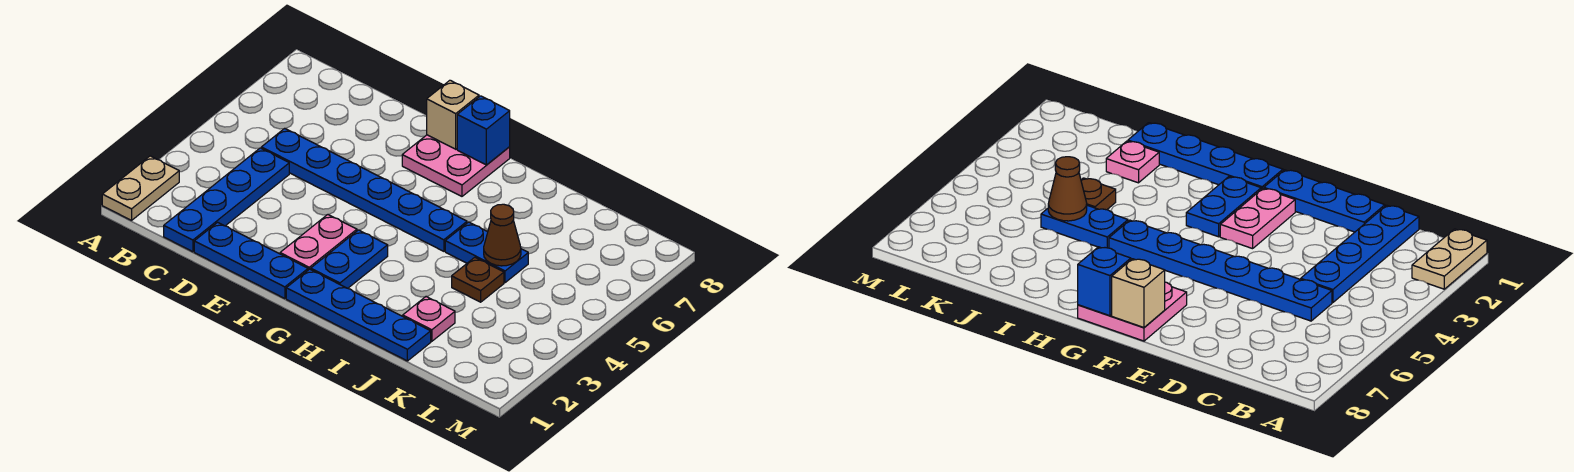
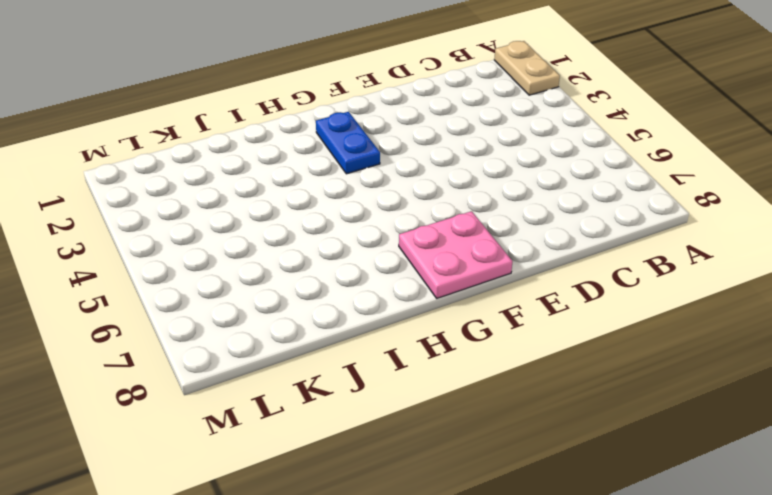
none -> blue plate C1:C4 level 1
none -> blue plate C5:H5 level 1
none -> blue plate D1:F1 level 1

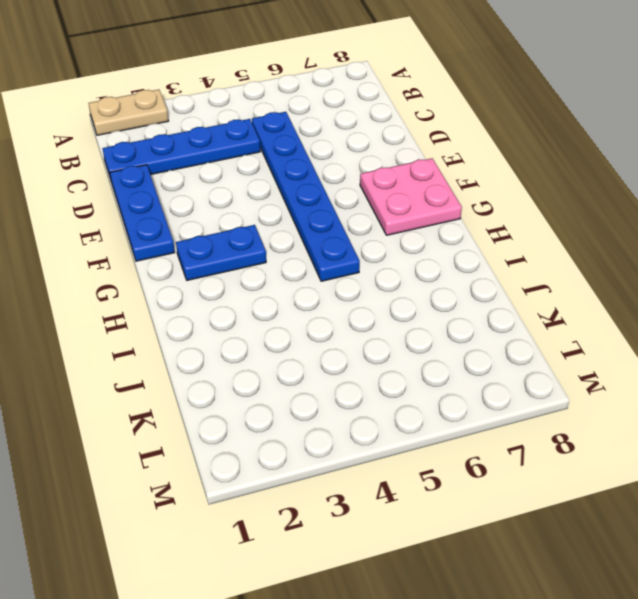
none -> pink plate F2:F3 level 1
none -> blue plate G1:J1 level 1
none -> blue plate I5:J5 level 1

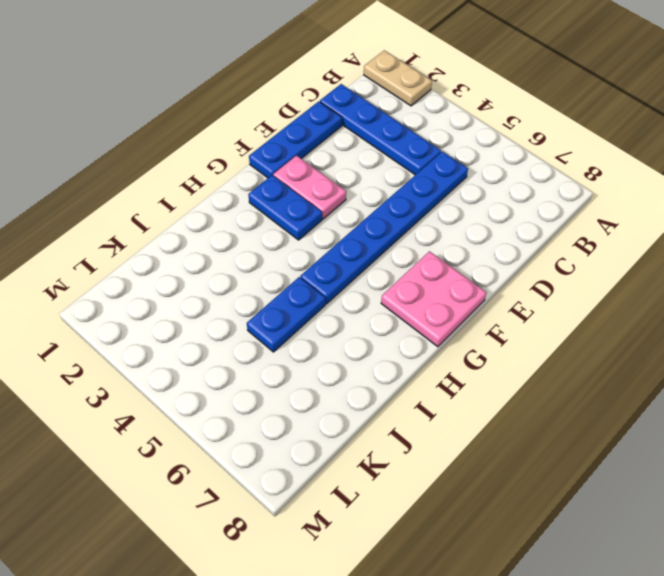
none -> blue plate G1:J1 level 1
none -> pink plate J2 level 1
none -> brown plate J4 level 1

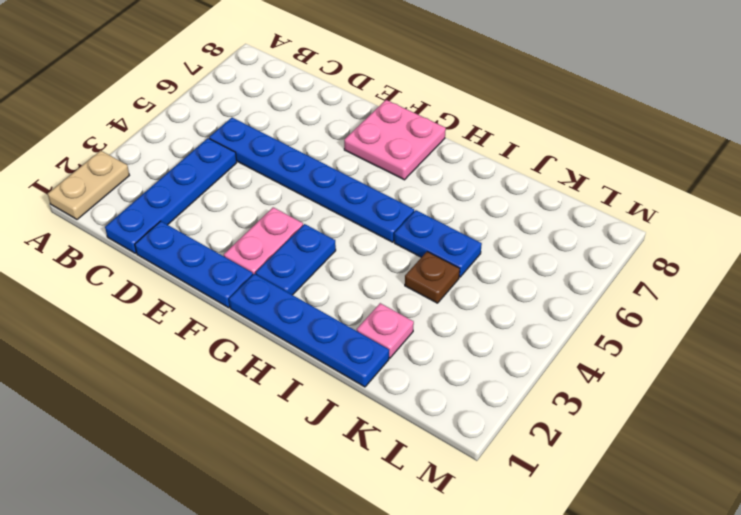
none -> tan brick F8 level 2
none -> blue brick G8 level 2
none -> brown cone J5 level 2

